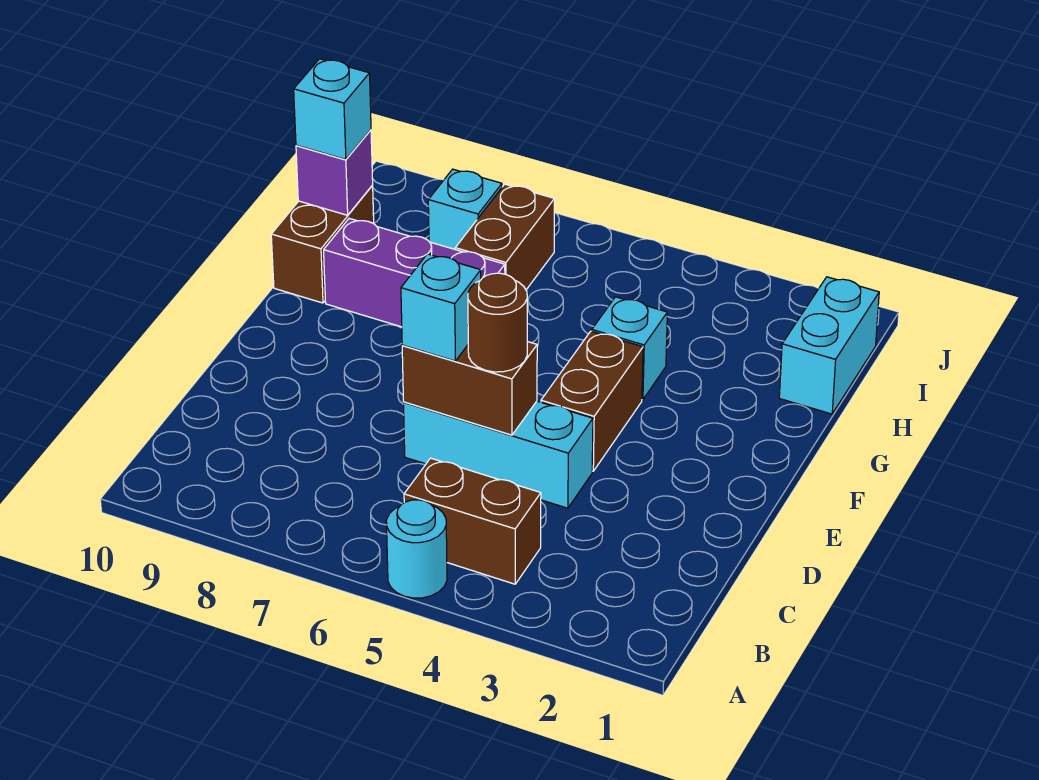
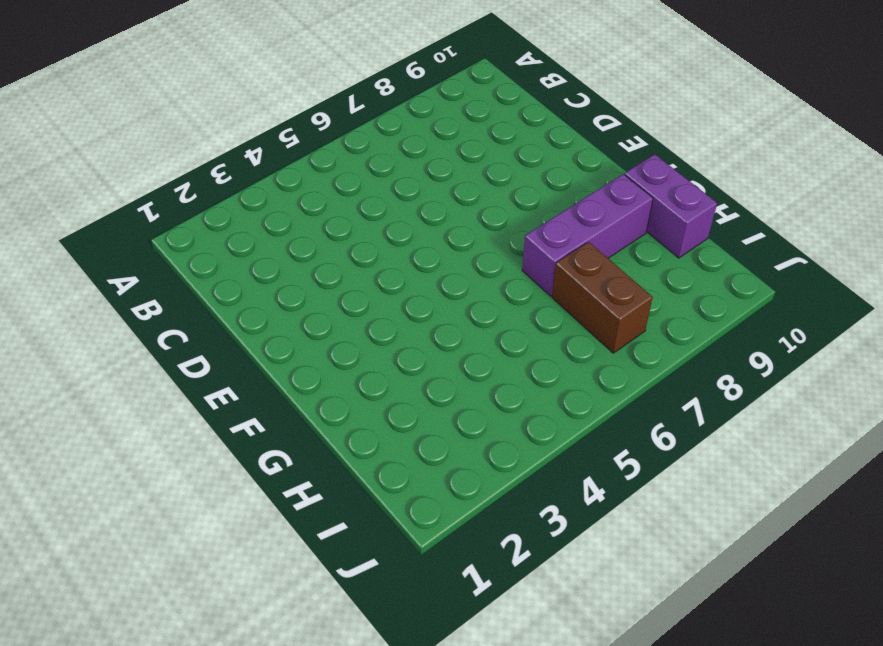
purple brick G10:H10 level 1 -> brown brick G10:H10 level 1
none -> cyan round brick A5 level 1
none -> brown brick B4:B5 level 1
none -> cyan brick D4:D6 level 1

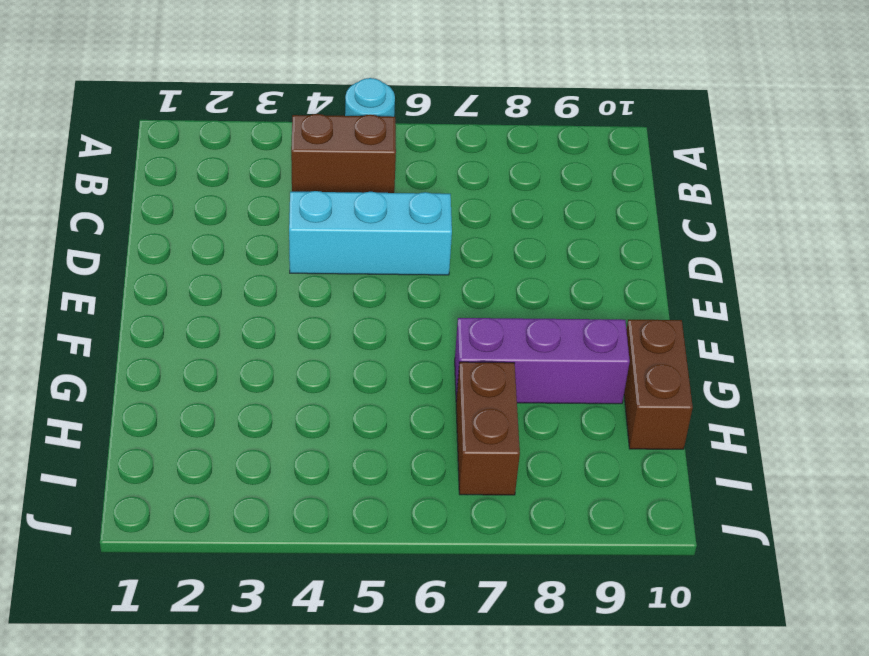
none -> brown brick E4:F4 level 1
none -> cyan brick G4 level 1
none -> cyan brick H1:I1 level 1

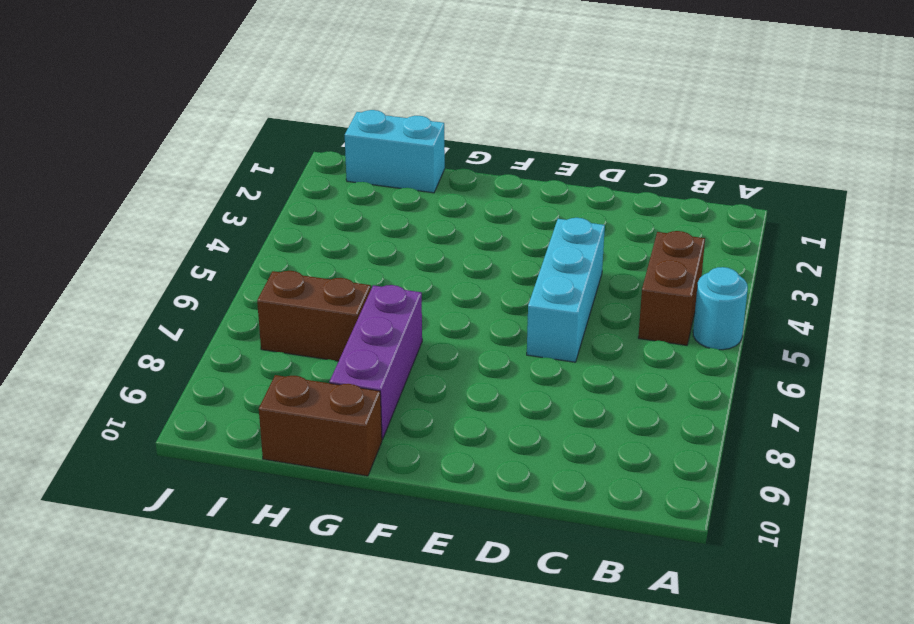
none -> brown brick E4:F4 level 1
none -> cyan brick G4 level 1
none -> cyan brick I8 level 1

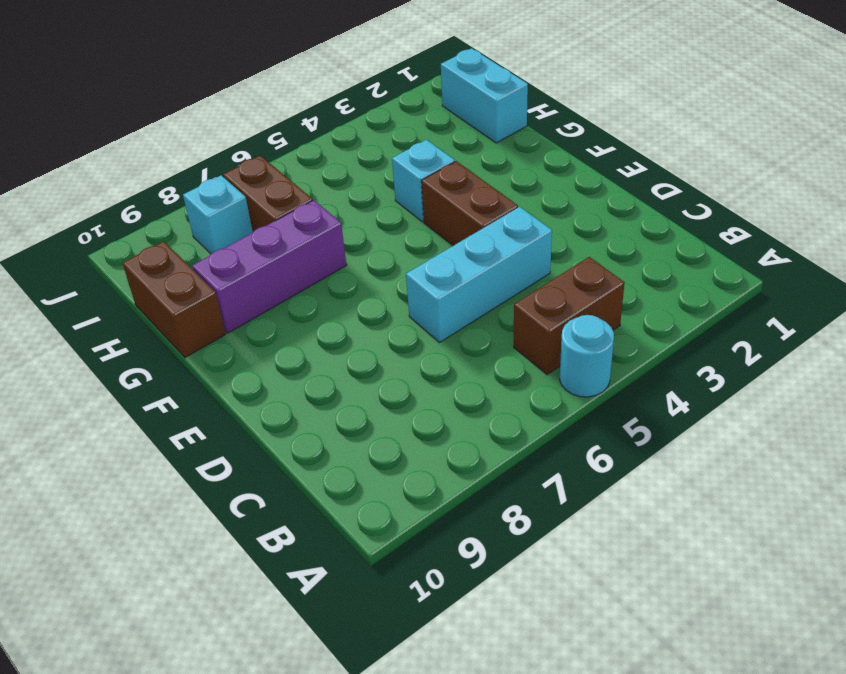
none -> brown brick D5:D6 level 2
none -> purple brick H10 level 2
none -> brown round brick D5 level 3

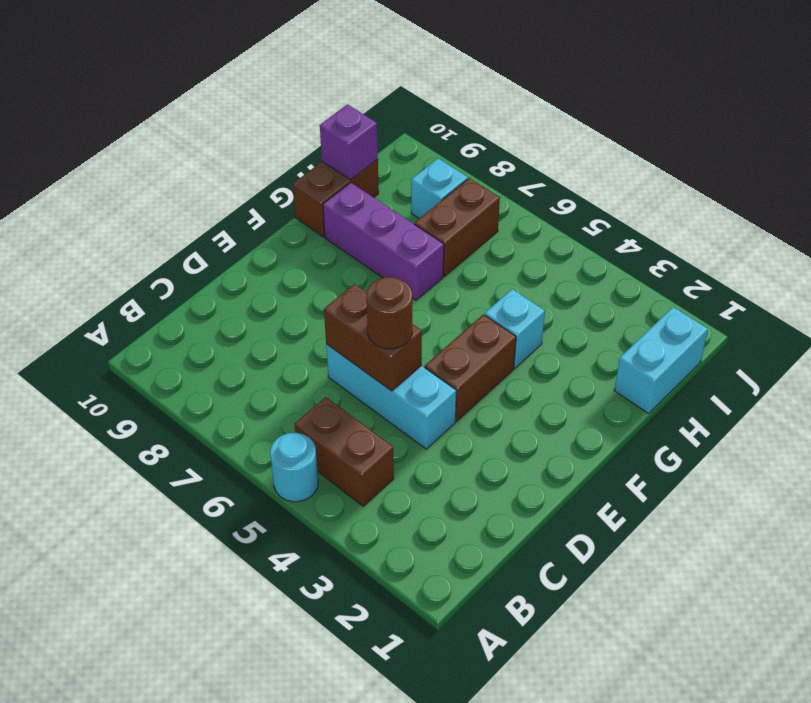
none -> cyan brick D6 level 3
none -> cyan brick H10 level 3

